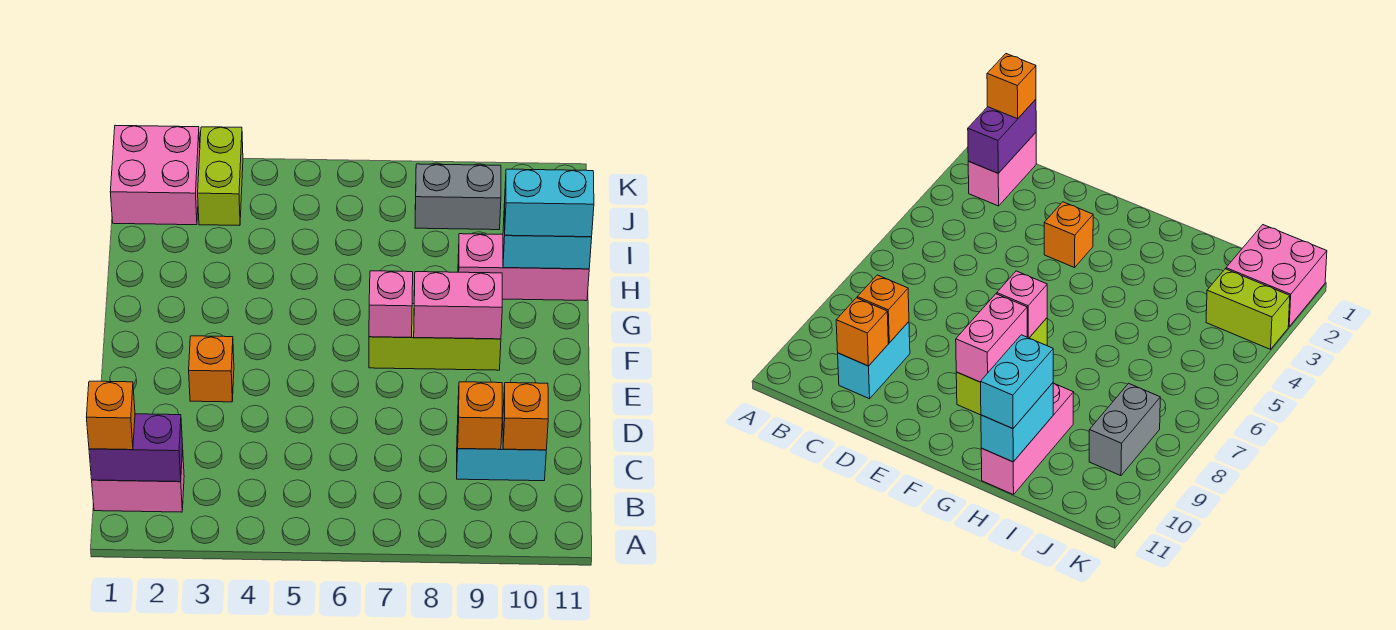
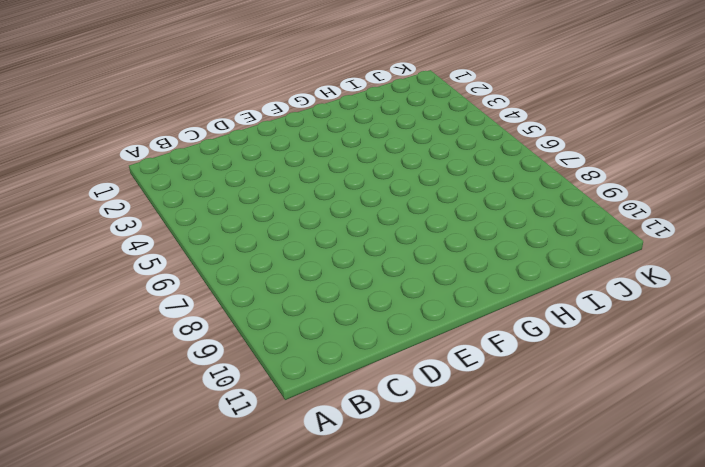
none -> pink brick B1:B2 level 1
none -> cyan brick C9:C10 level 1
none -> orange brick E3 level 1

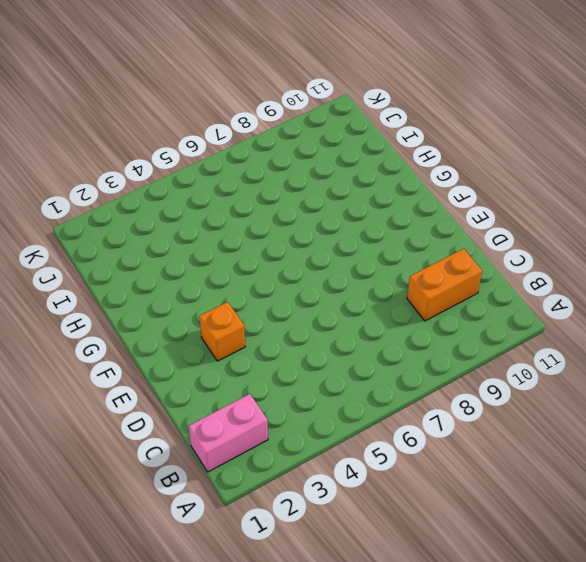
orange brick C9:C10 level 1 -> cyan brick C9:C10 level 1
none -> lime brick F7:F9 level 1
none -> pink brick H9:H11 level 1
none -> pink brick J1:K2 level 1

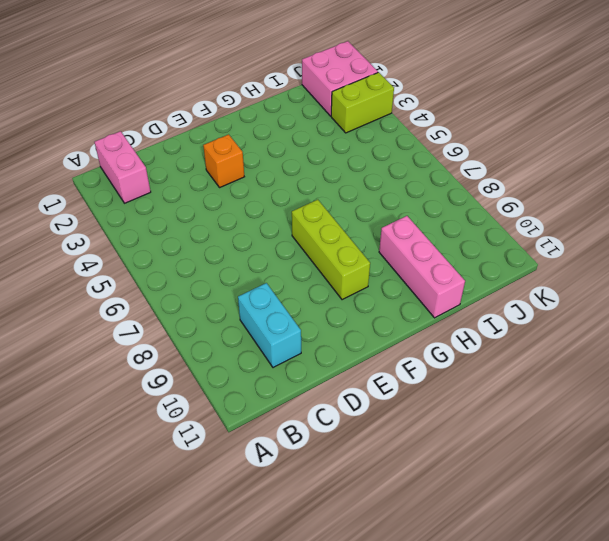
none -> grey brick J8:J9 level 1
none -> purple brick B1:B2 level 2
none -> orange brick C9 level 2

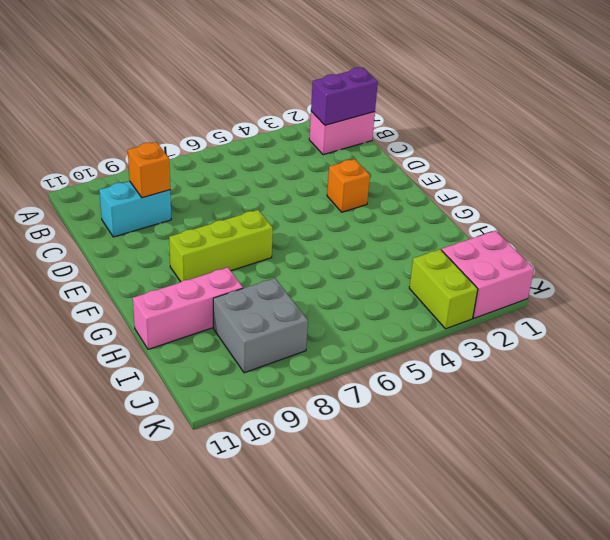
grey brick I8:J9 level 1 -> grey brick J8:J9 level 1
none -> orange brick C10 level 2
none -> pink brick F7 level 2
none -> pink brick F8:F9 level 2

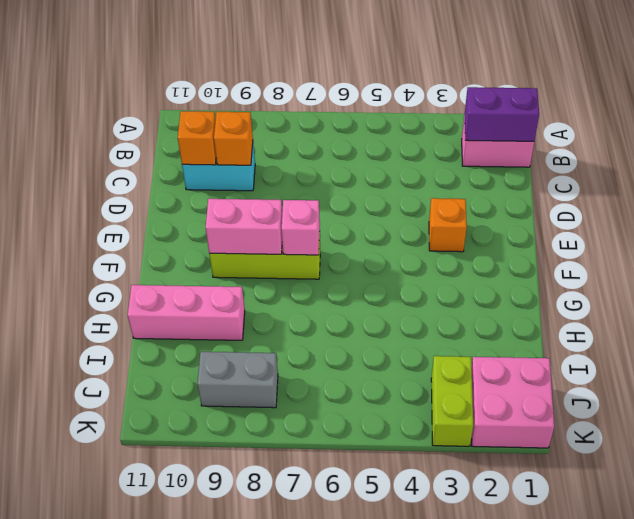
none -> cyan brick H10:H11 level 2
none -> orange brick B1 level 3
none -> cyan brick H10:H11 level 3

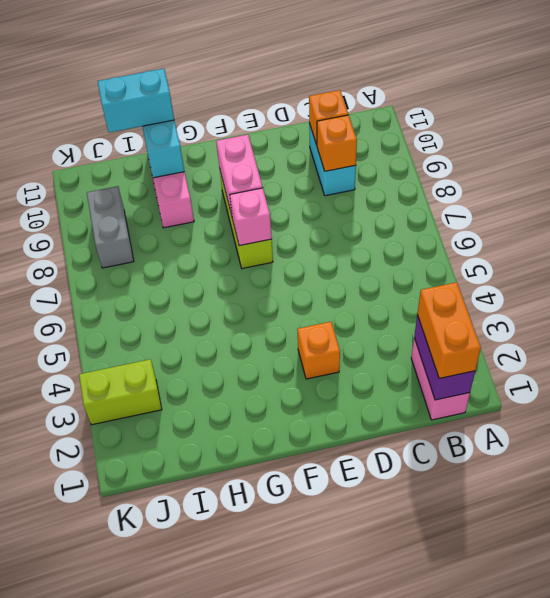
orange brick B1:B2 level 3 -> orange brick B1 level 3
cyan brick H11:I11 level 3 -> cyan brick H10:H11 level 3
none -> pink brick J1:K2 level 1

